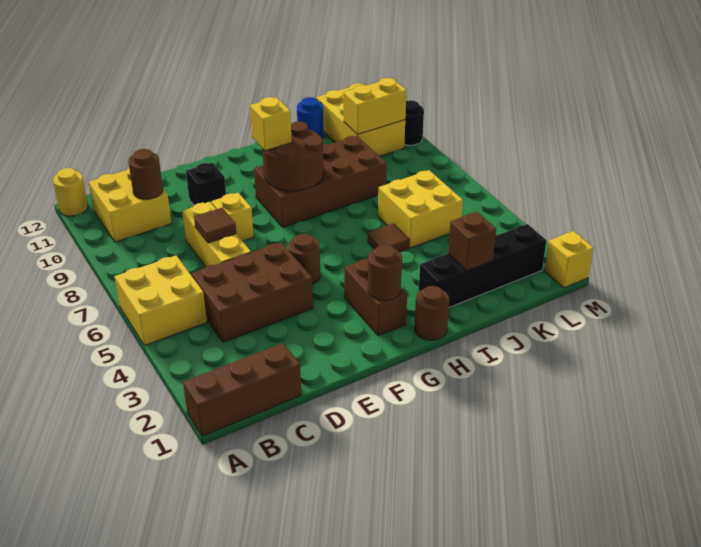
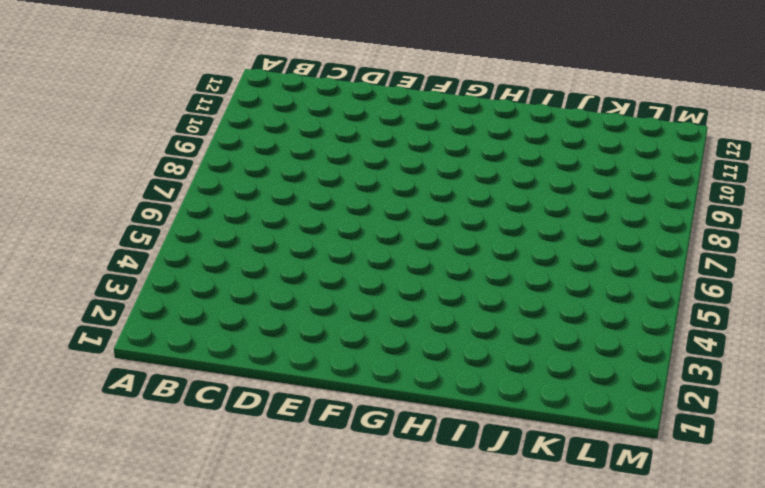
none -> brown brick A1:C1 level 1
none -> yellow brick A5:B6 level 1
none -> yellow round brick A12 level 1

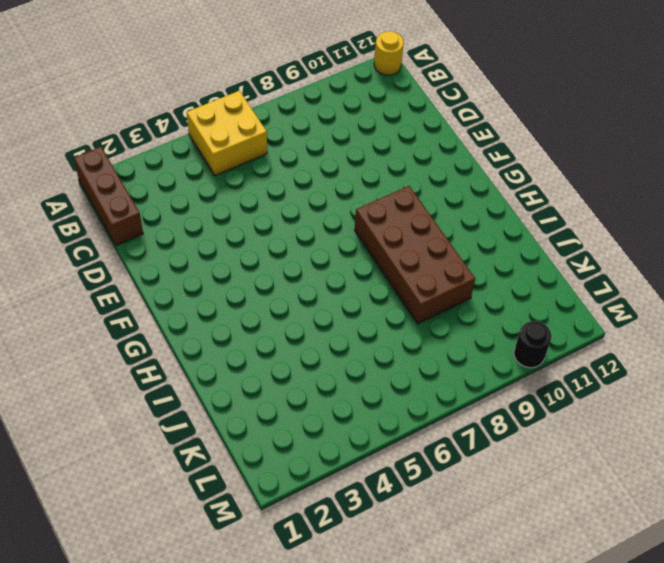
none -> yellow brick B10:C11 level 1
none -> brown brick C4:E5 level 1
none -> yellow brick D6:D8 level 1

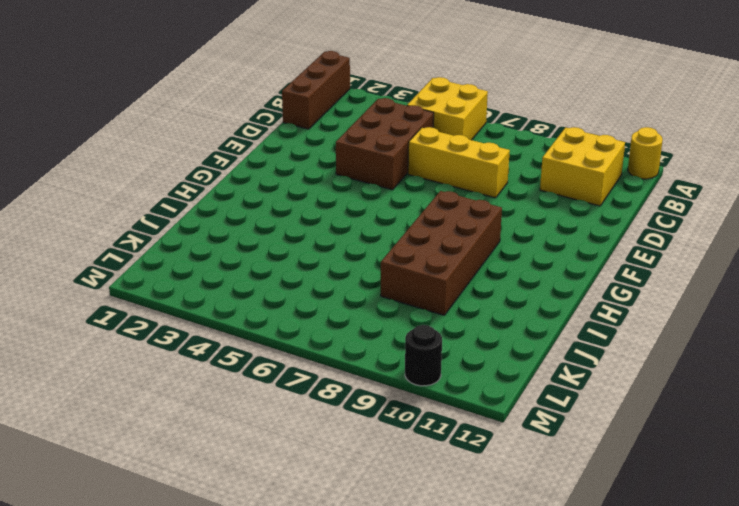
none -> yellow brick E8 level 1
none -> black brick E10 level 1
none -> brown round brick F5 level 1

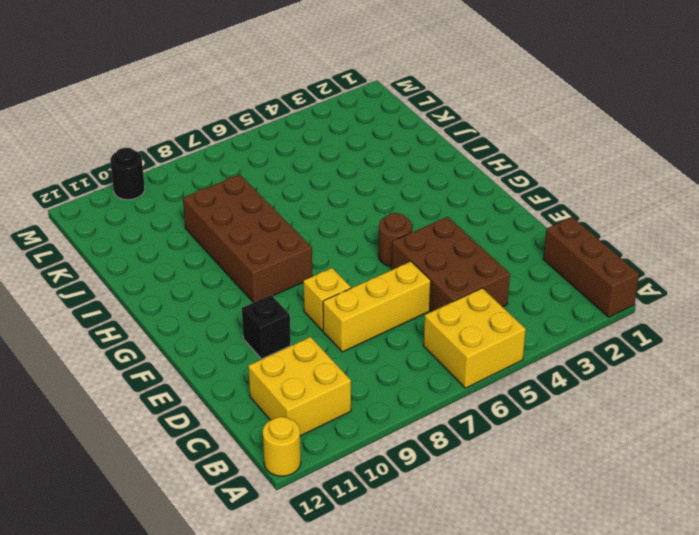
none -> brown brick G2:G3 level 1
none -> brown round brick H1 level 1
none -> black brick I2:L2 level 1

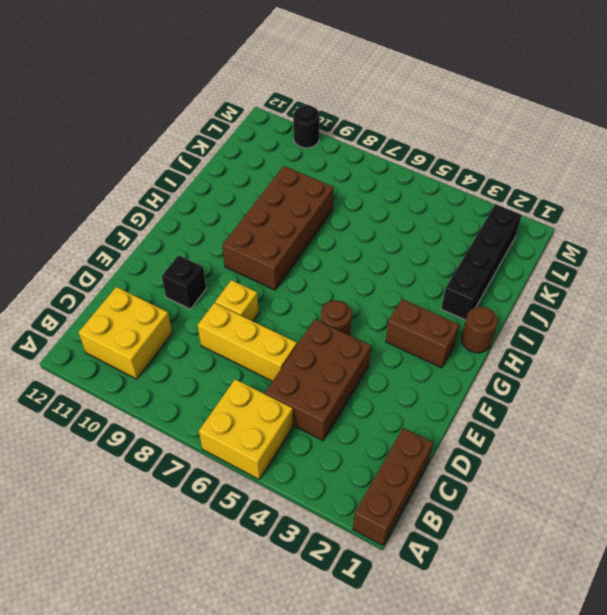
none -> yellow round brick A12 level 1
none -> brown tile I5 level 1
none -> yellow brick J5:K6 level 1

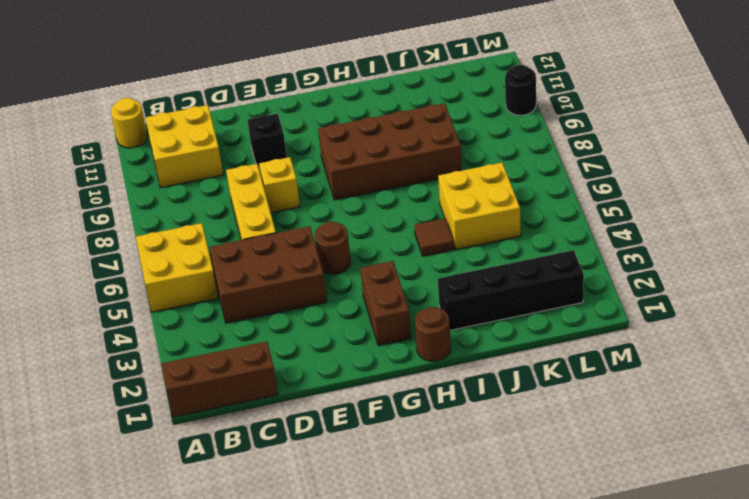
none -> blue round brick J12 level 1
none -> yellow brick K10:L12 level 1
none -> yellow brick M1 level 1

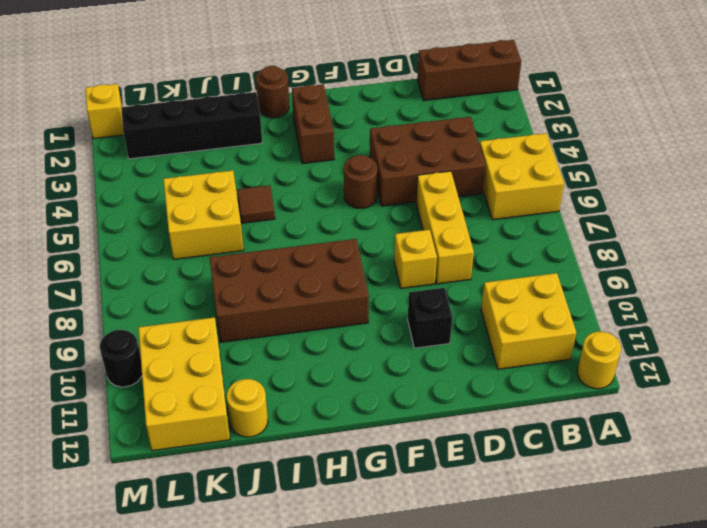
yellow round brick J12 level 1 -> blue round brick J12 level 1
none -> brown round brick C10 level 2
none -> brown tile D7 level 2
none -> brown round brick G2 level 2

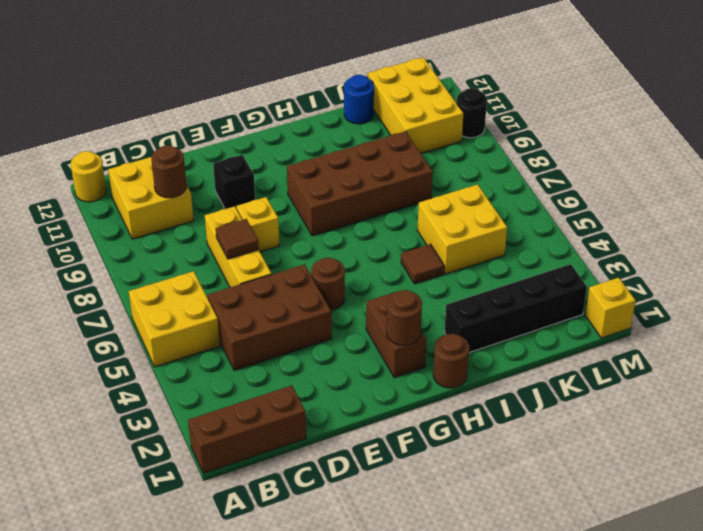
none -> brown round brick G8:H9 level 2
none -> brown brick J2 level 2
none -> yellow brick K10:L10 level 2

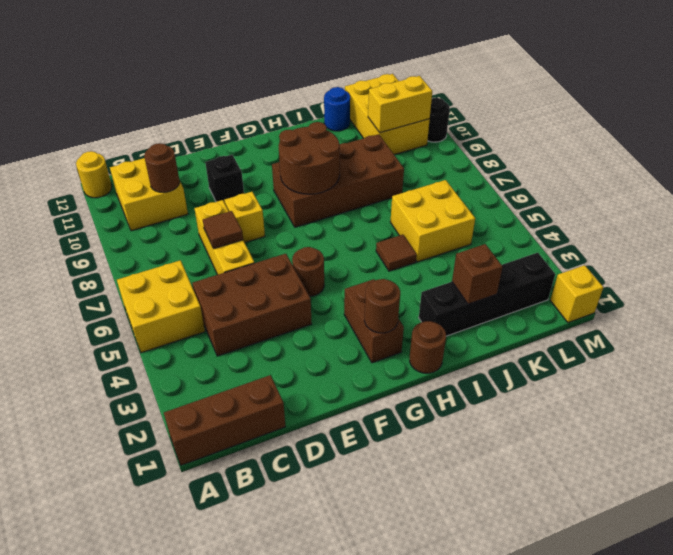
none -> yellow brick G9 level 3

